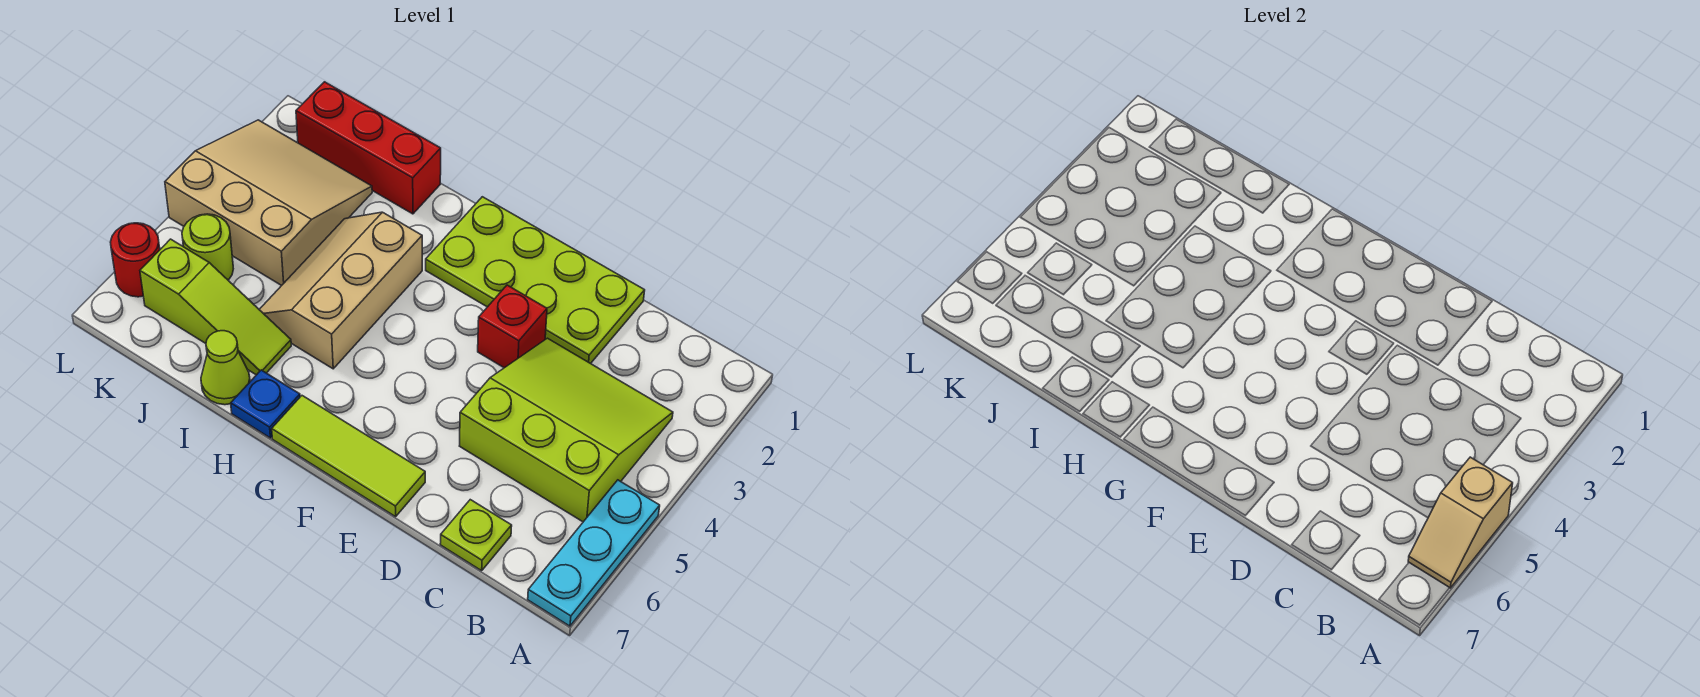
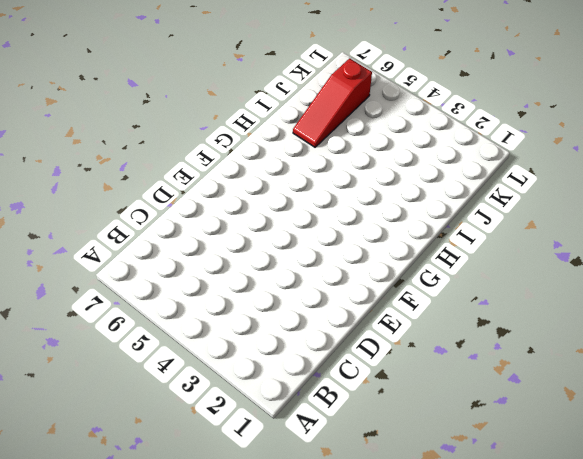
red slope I6:K6 level 1 top K -> lime slope I6:K6 level 1 top K
none -> cyan plate A5:A7 level 1
none -> lime slope B3:D5 level 1 top 5
none -> lime plate C7 level 1

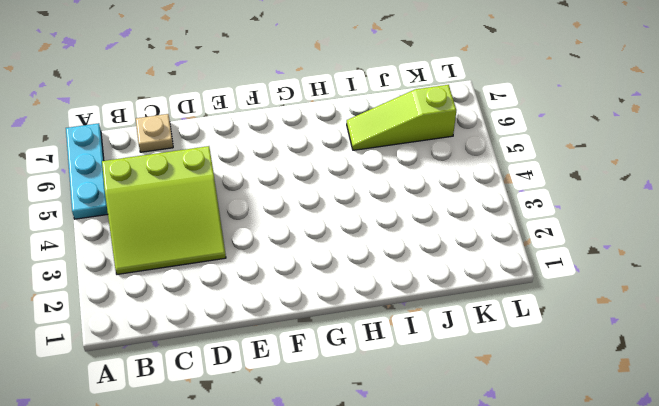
tan plate C7 level 1 -> lime plate C7 level 1
none -> lime plate D1:G2 level 1
none -> red brick E3 level 1
none -> lime tile E7:G7 level 1

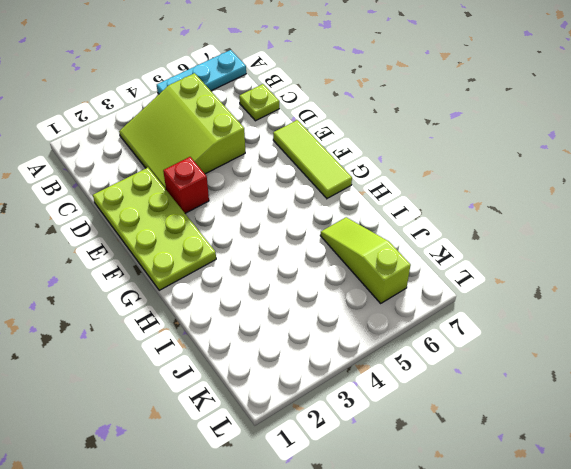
none -> tan slope H3:I5 level 1 top H
none -> blue plate H7 level 1
none -> red brick I1:K1 level 1

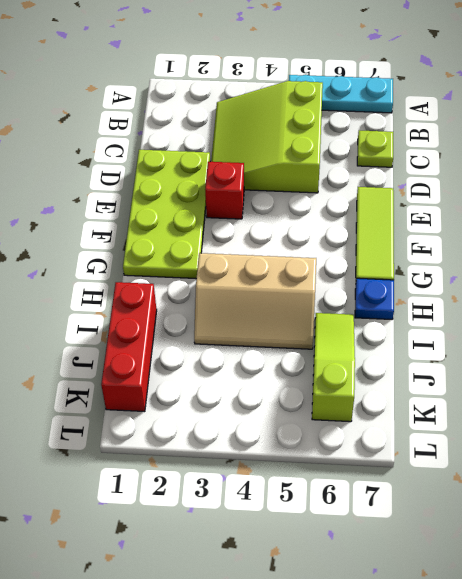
none -> lime cone I7 level 1
none -> tan slope J2:L4 level 1 top 4
none -> lime round brick K5 level 1

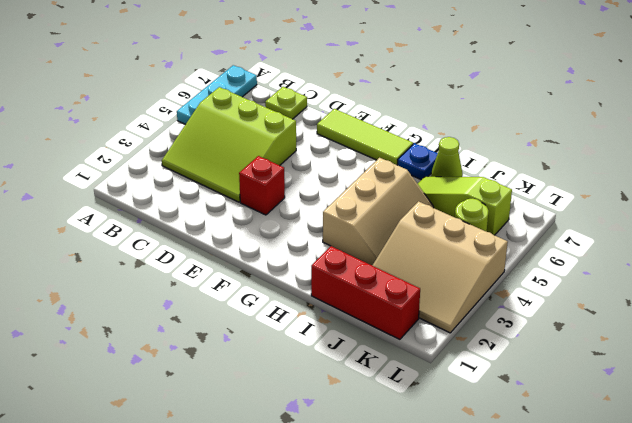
none -> lime plate D1:G2 level 1
none -> red round brick L6 level 1
none -> tan slope A5:A6 level 2 top 5

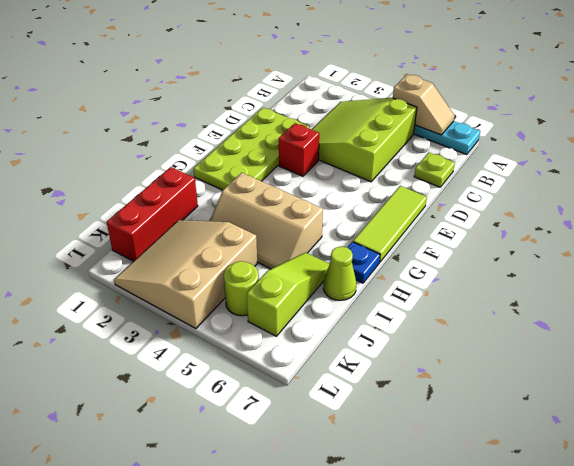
none -> red round brick L6 level 1

